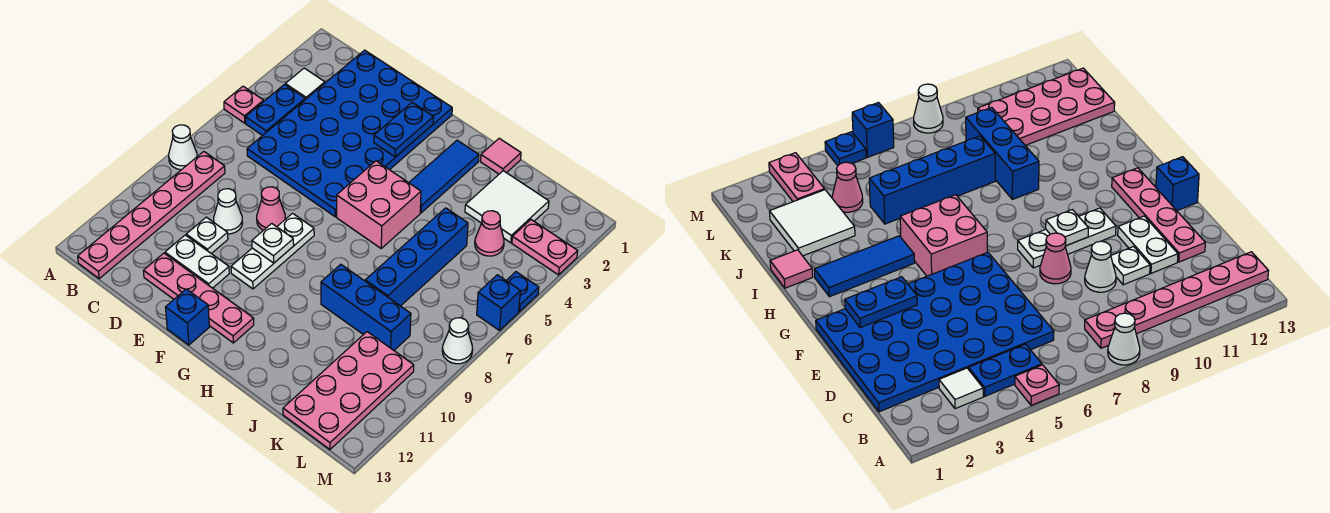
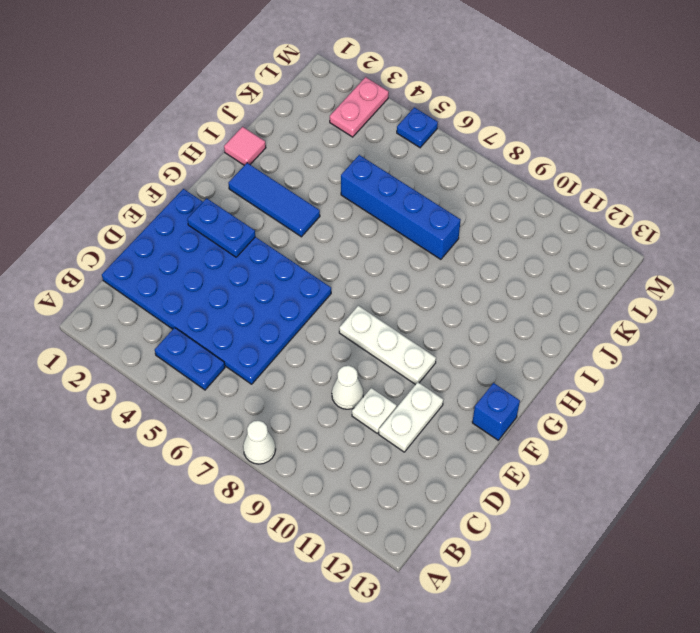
none -> pink plate A5 level 1
none -> white tile B3 level 1
none -> pink plate B8:B13 level 1

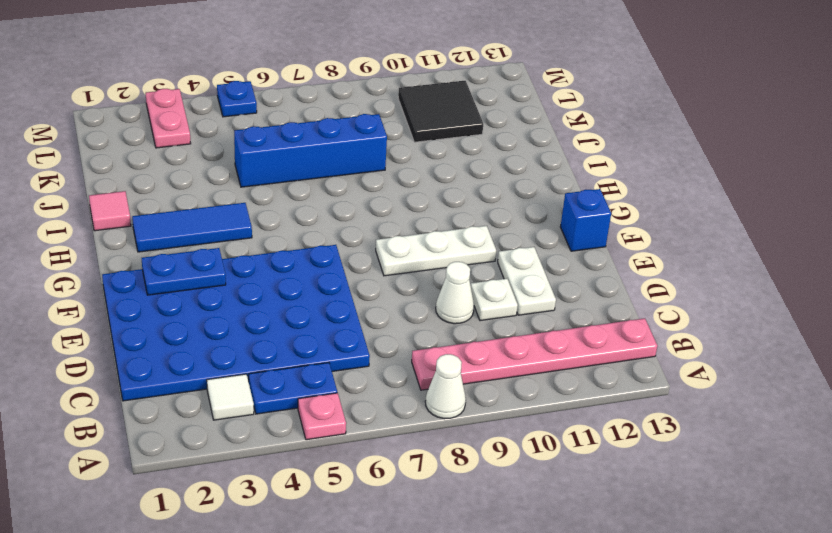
black tile K10:L11 level 1 -> pink plate K10:L13 level 1
none -> pink plate D12:G12 level 1
none -> pink cone E8 level 1
none -> pink brick G5:H6 level 1

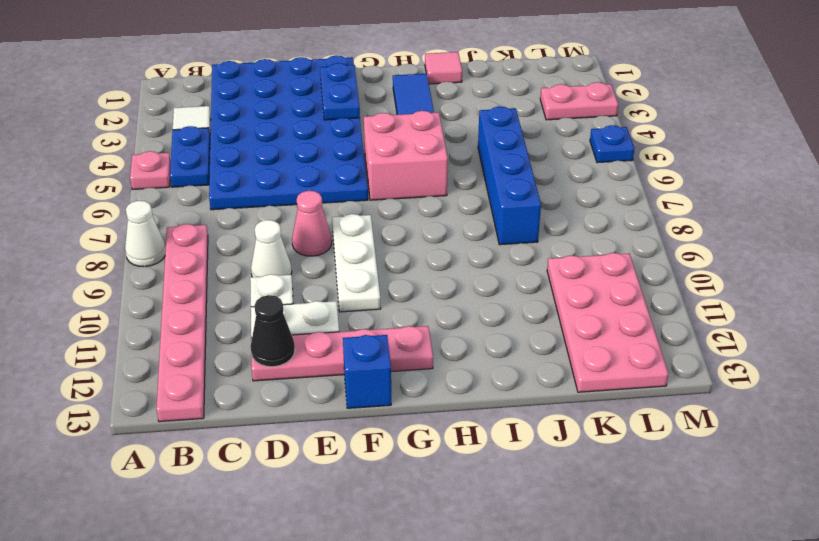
black cone D12 level 2 -> none
none -> blue brick I9:K9 level 1
none -> white tile J2:K3 level 1
none -> pink cone K4 level 1

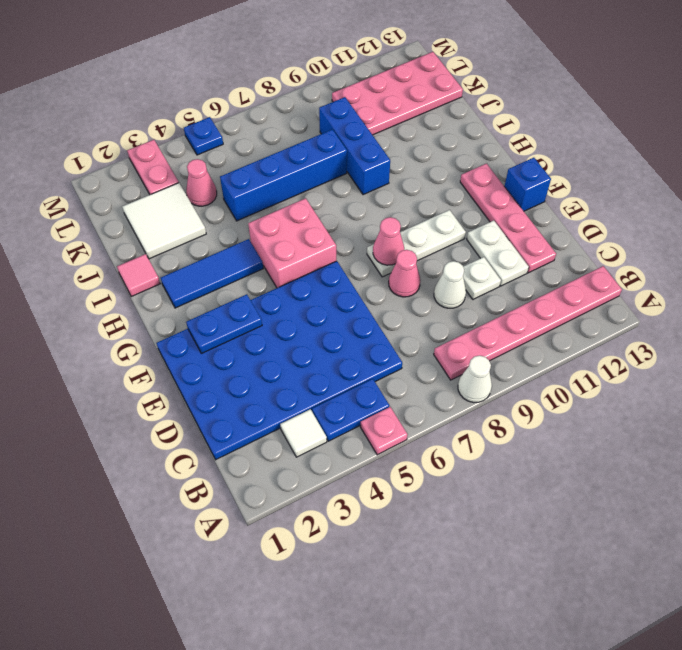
pink cone F8 level 2 -> none
none -> blue brick M6 level 1
none -> white cone M8 level 1
none -> white plate F9 level 2

